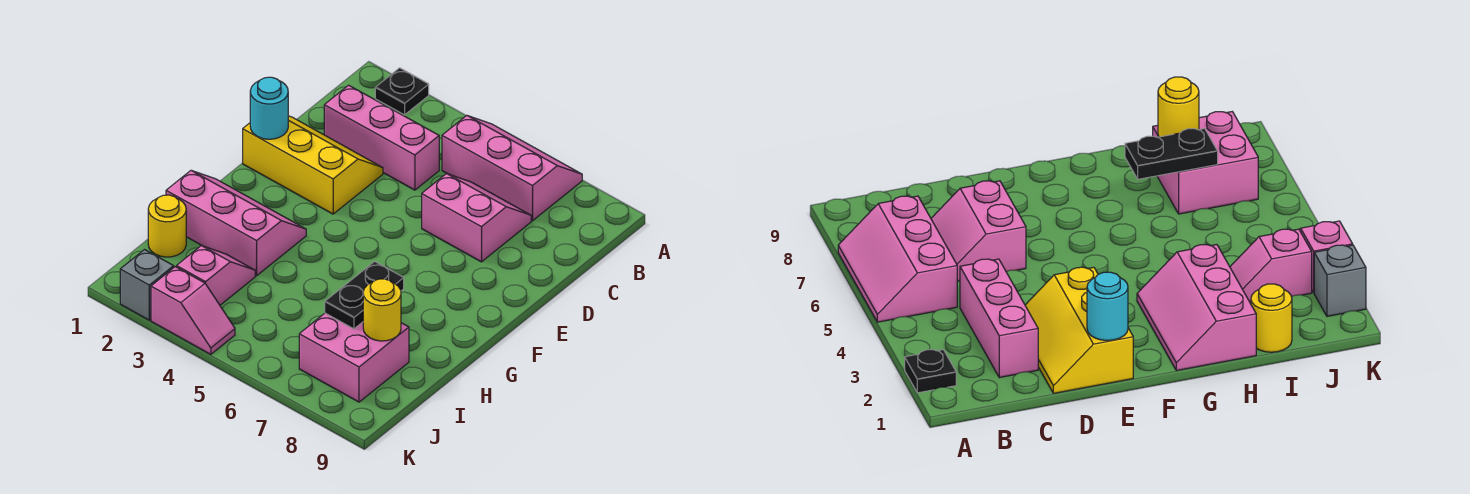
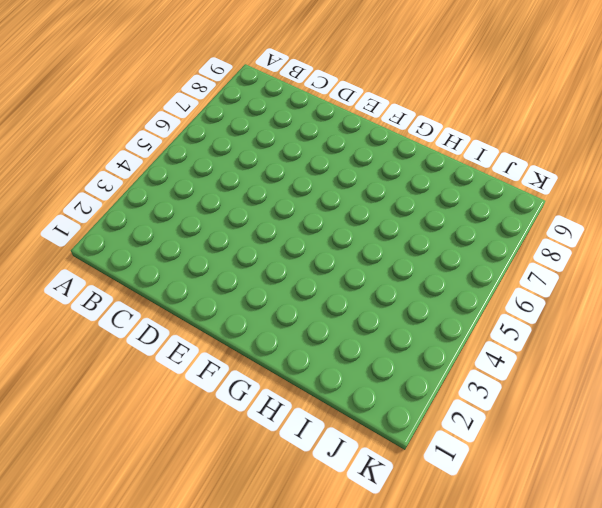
none -> black plate A2 level 1
none -> pink slope A5:B7 level 1 top B
none -> pink brick C2:C4 level 1

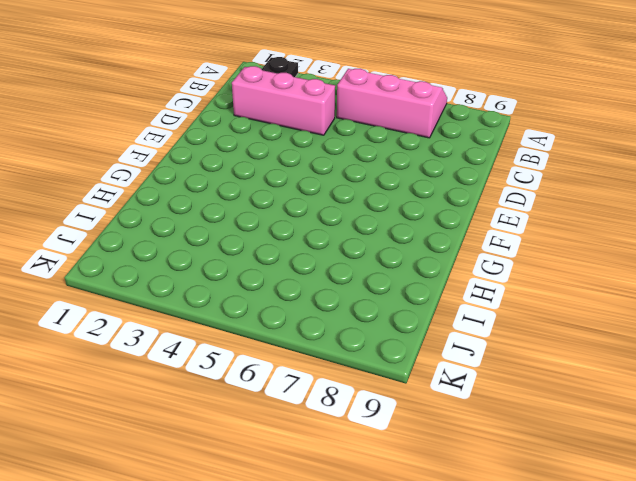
none -> pink slope C6:D7 level 1 top D
none -> yellow slope D1:E3 level 1 top E
none -> pink slope G1:H3 level 1 top H

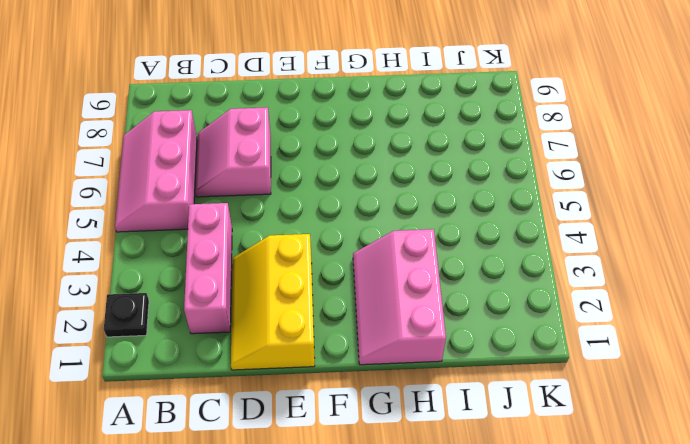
none -> yellow round brick I1 level 1
none -> pink slope I3:J3 level 1 top J
none -> pink brick I7:J8 level 1

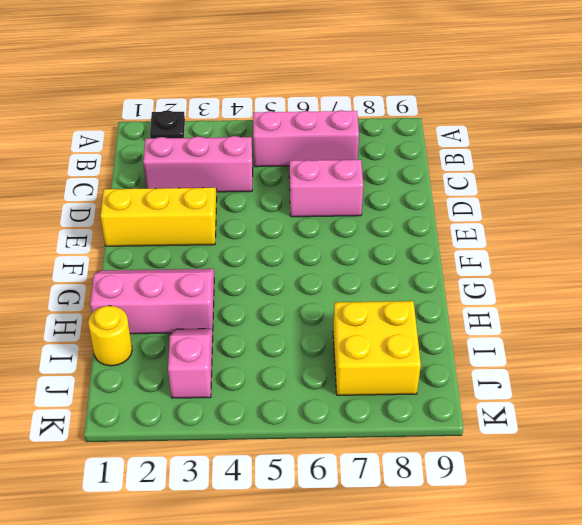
yellow brick I7:J8 level 1 -> pink brick I7:J8 level 1
none -> grey brick K2 level 1
none -> pink slope K3:K4 level 1 top 3
none -> cyan round brick E1 level 2

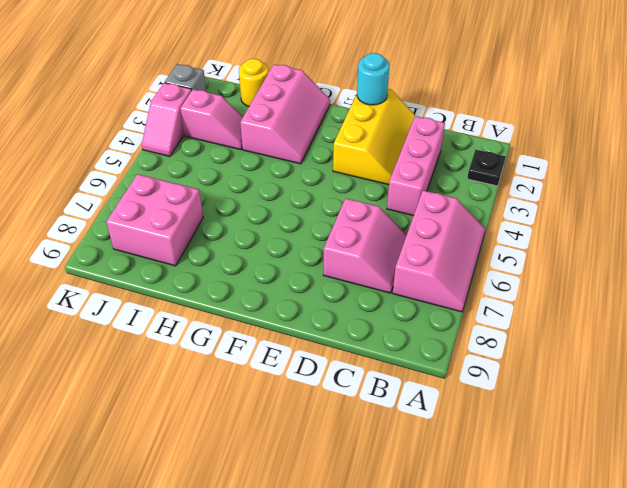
none -> black plate H7:I7 level 2
none -> yellow round brick I8 level 2

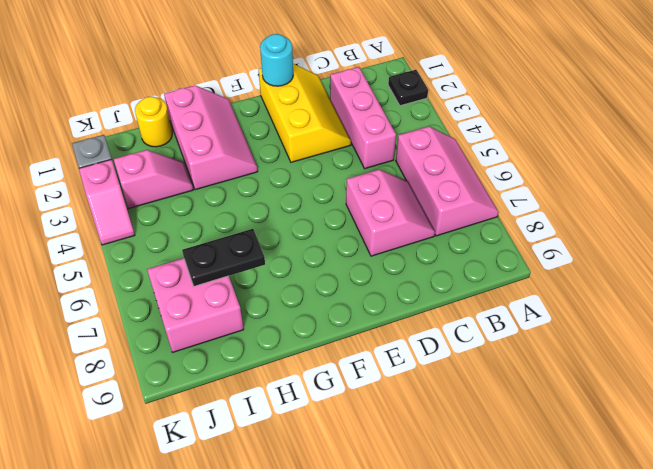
none -> yellow round brick I8 level 2

